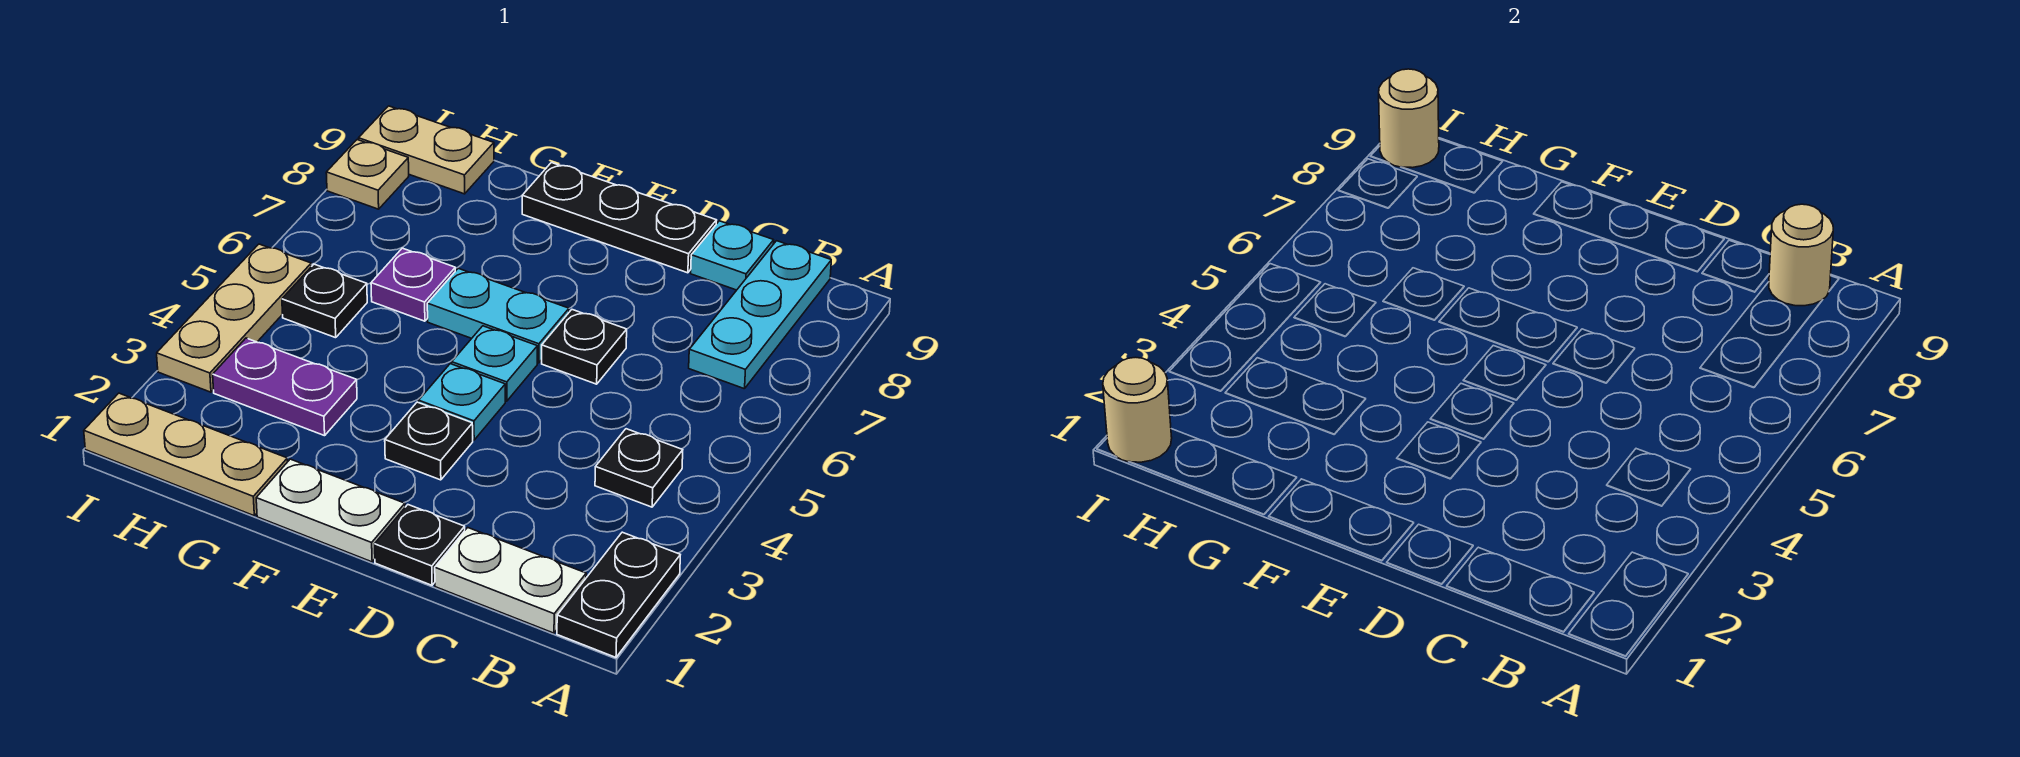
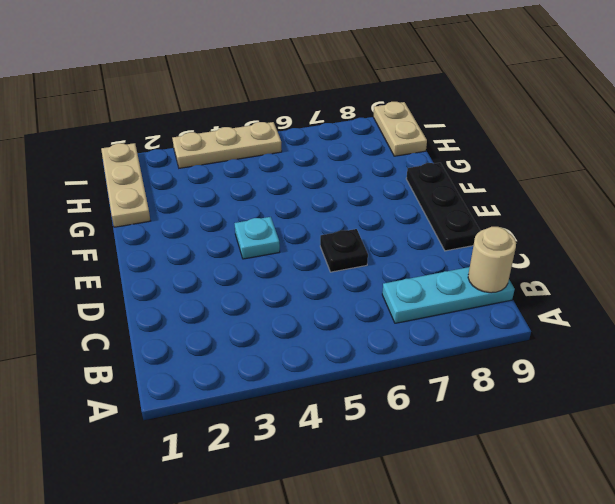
none -> black plate A1:A2 level 1
none -> white plate B1:C1 level 1
none -> black plate B4 level 1

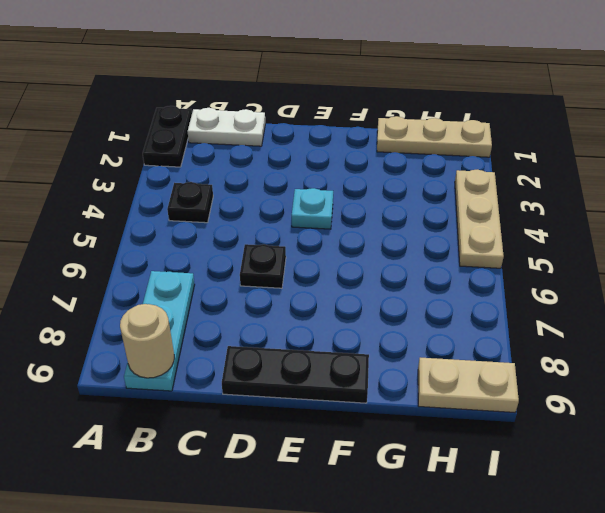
none -> cyan plate C9 level 1
none -> black plate D1 level 1
none -> white plate E1:F1 level 1

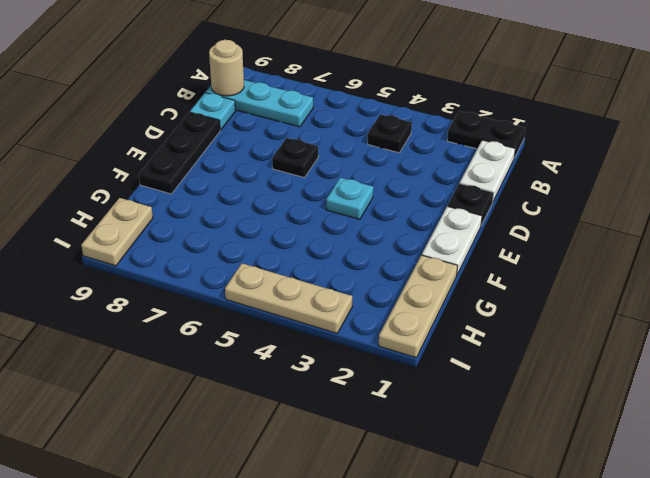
none -> black plate E3 level 1
none -> cyan plate E5 level 1
none -> cyan plate E6:F6 level 1

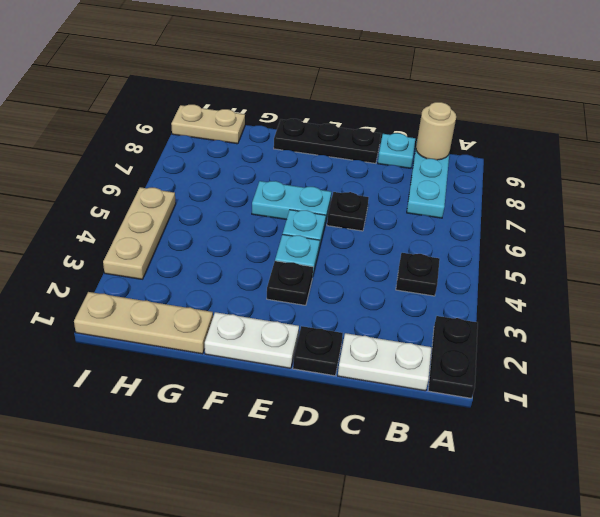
none -> purple plate G3:H3 level 1
none -> purple plate G6 level 1
none -> black plate H5 level 1

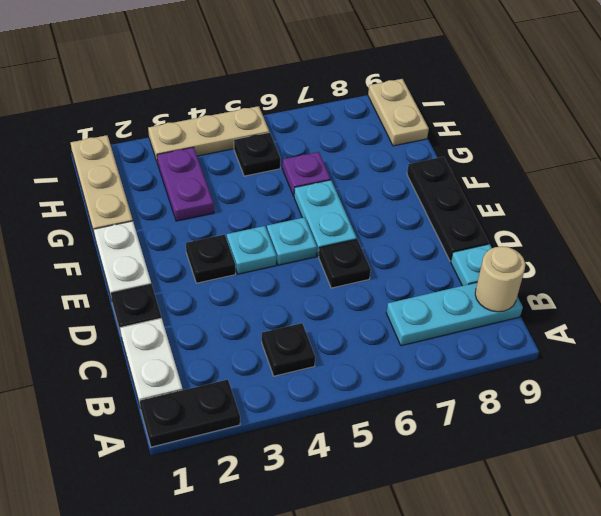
none -> tan plate I8 level 1
none -> tan round brick I1 level 2
none -> tan round brick I9 level 2

